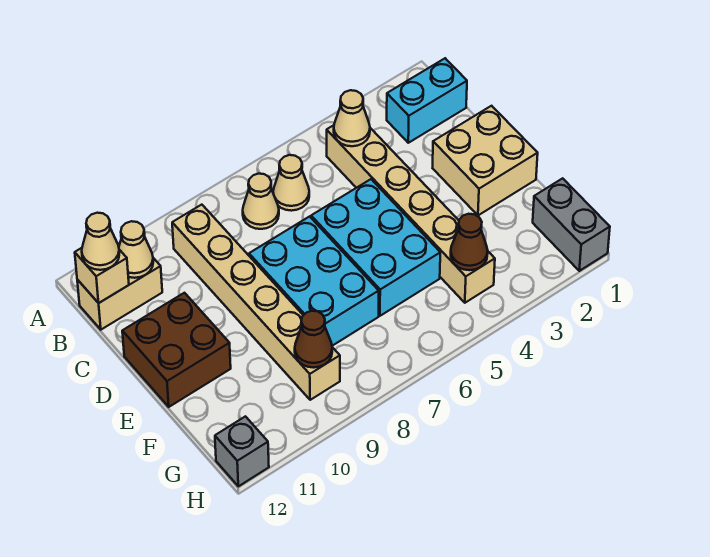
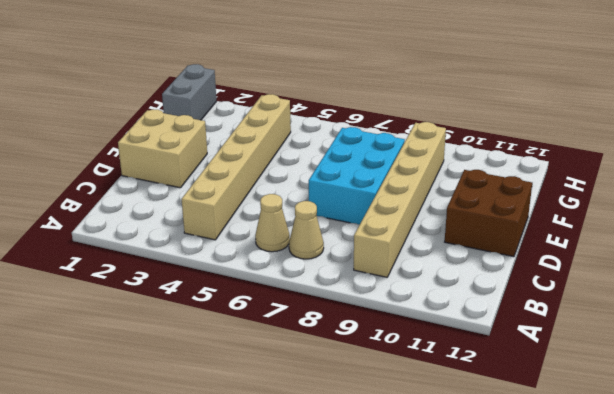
none -> cyan brick B1:B2 level 1
none -> tan brick B11:B12 level 1
none -> cyan brick D5:F6 level 1

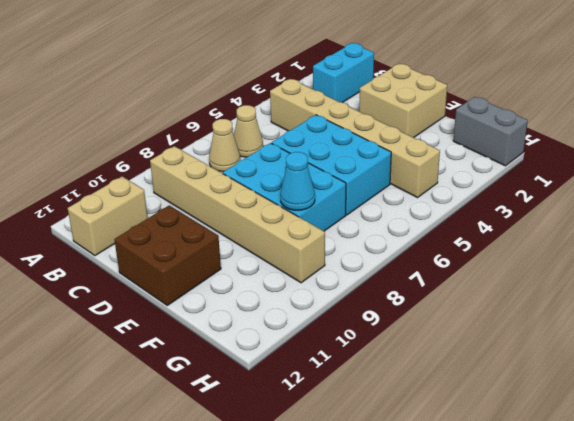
cyan cone F8 level 2 -> none
none -> grey brick H12 level 1
none -> tan cone B4 level 2
none -> tan cone B11 level 2

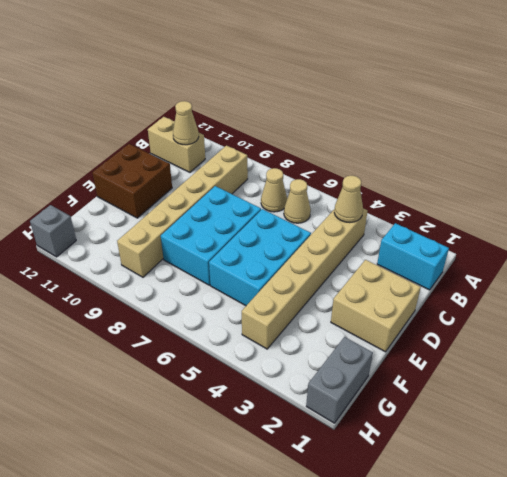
none -> tan brick B12 level 2
none -> brown cone G4 level 2
none -> brown cone G9 level 2

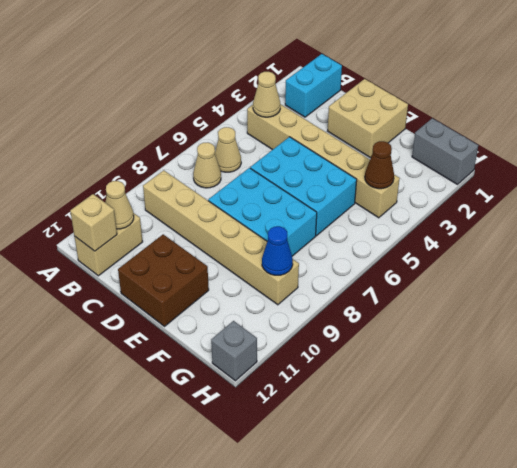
blue cone G9 level 2 -> brown cone G9 level 2
none -> tan cone B12 level 3

